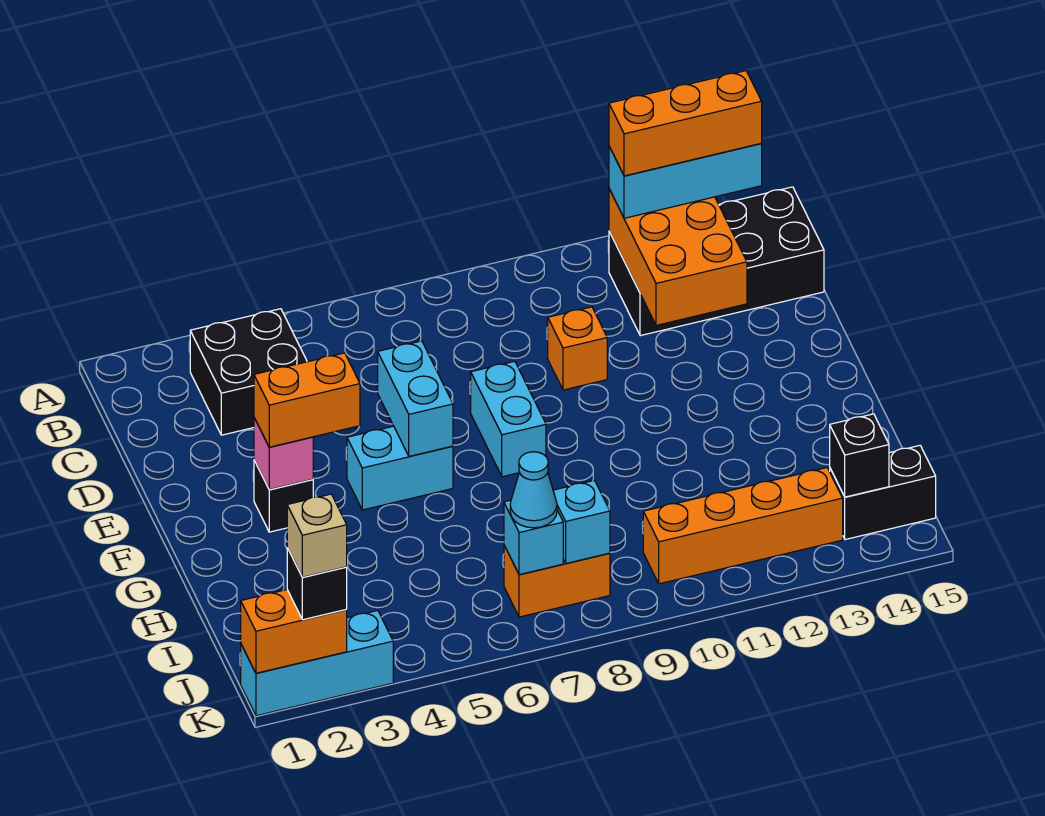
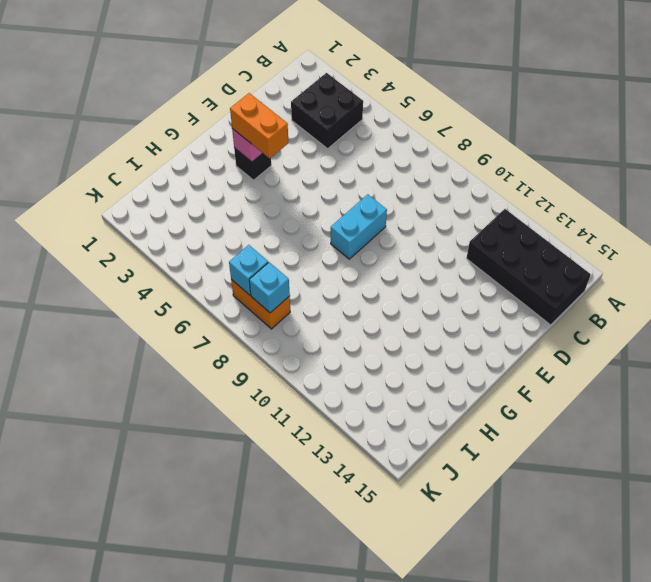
none -> orange brick D10 level 1
none -> cyan brick F5:F6 level 1
none -> orange brick J10:J13 level 1

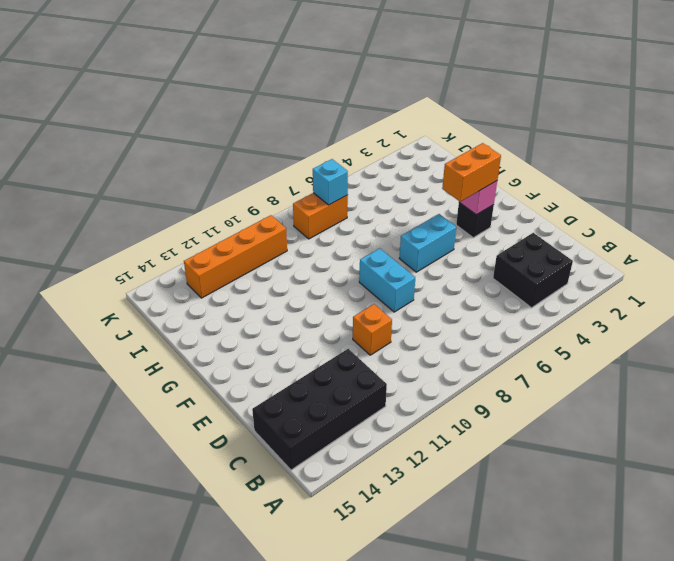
none -> black brick J14:J15 level 1
none -> cyan brick K1:K3 level 1
none -> orange brick B12:D13 level 2

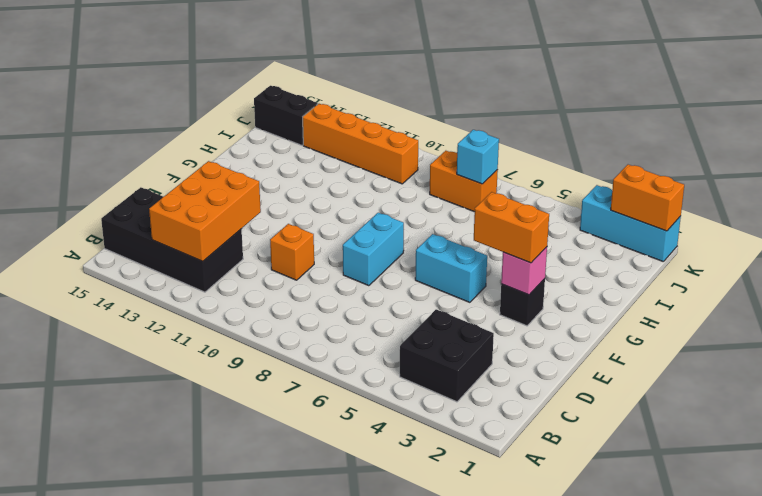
none -> cyan brick E6:F6 level 2
none -> cyan brick J8 level 2
none -> black brick J14 level 2

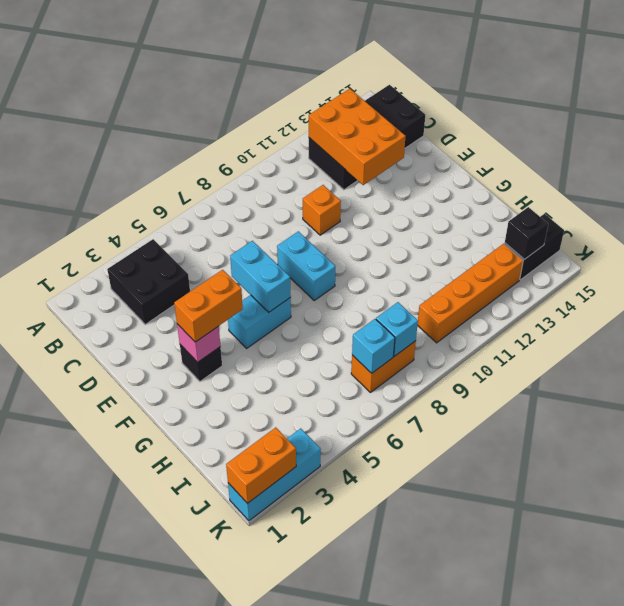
none -> cyan brick B12:B14 level 3
none -> cyan cone J7 level 3
none -> black brick K2 level 3

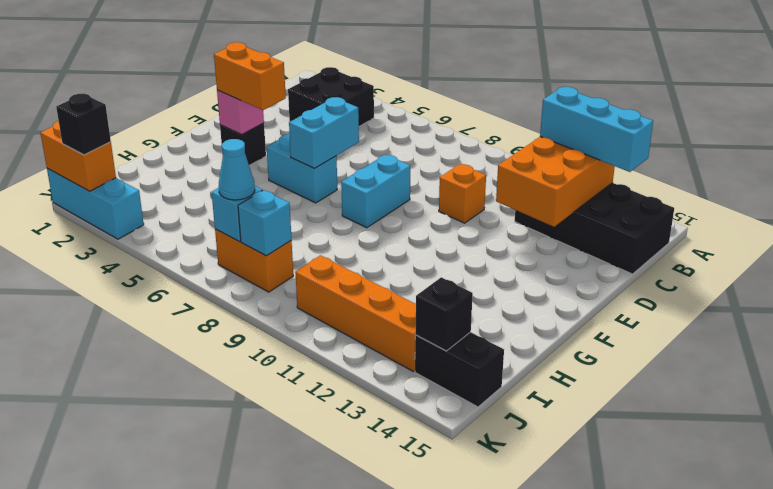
none -> orange brick B12:B14 level 4
none -> tan brick K2 level 4

